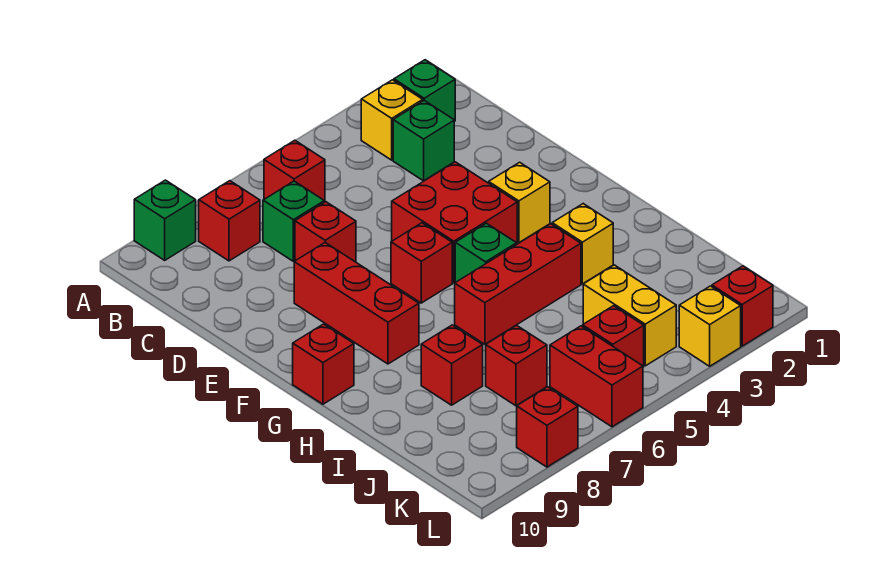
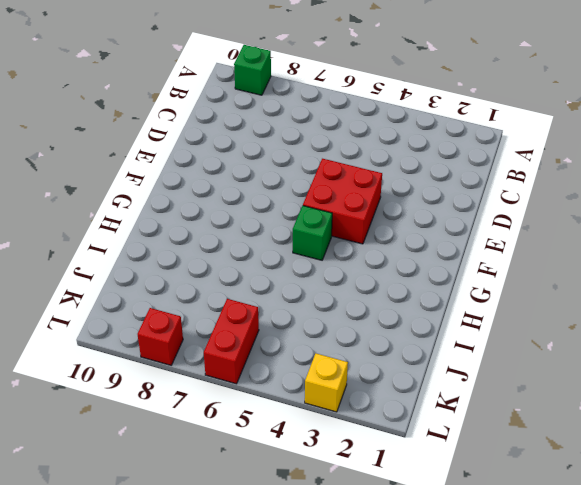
none -> green brick B2 level 1
none -> yellow brick B3 level 1
none -> red brick B6 level 1

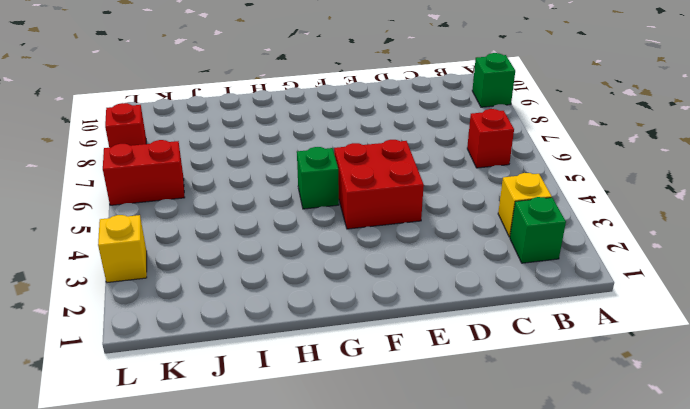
none -> red brick B8 level 1
none -> green brick C3 level 1
none -> green brick C7 level 1

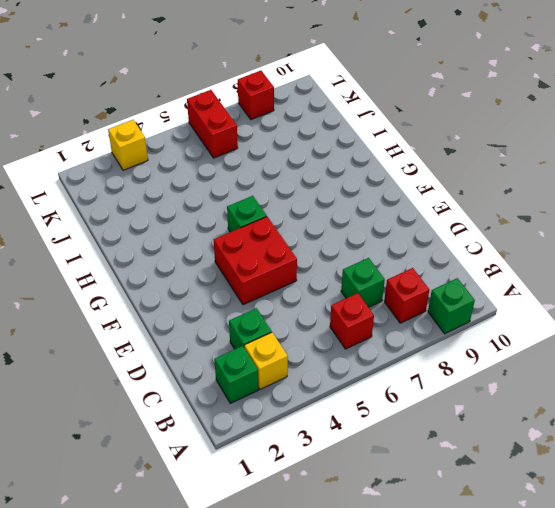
none -> red brick D7 level 1
none -> red brick E8:G8 level 1
none -> yellow brick F3 level 1

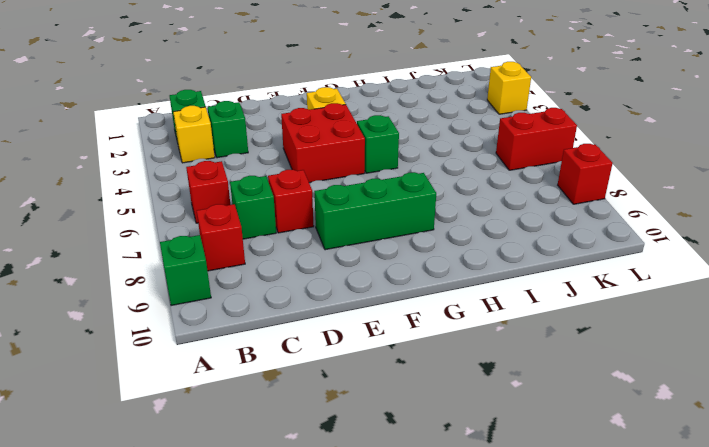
green brick E8:G8 level 1 -> red brick E8:G8 level 1
none -> red brick F6 level 1
none -> red brick G10 level 1
none -> yellow brick H3 level 1

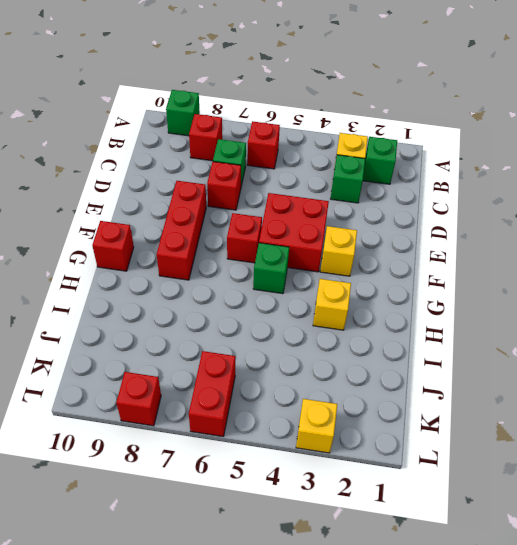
none -> red brick H4:H6 level 1
none -> red brick I8 level 1
none -> yellow brick J4:K4 level 1

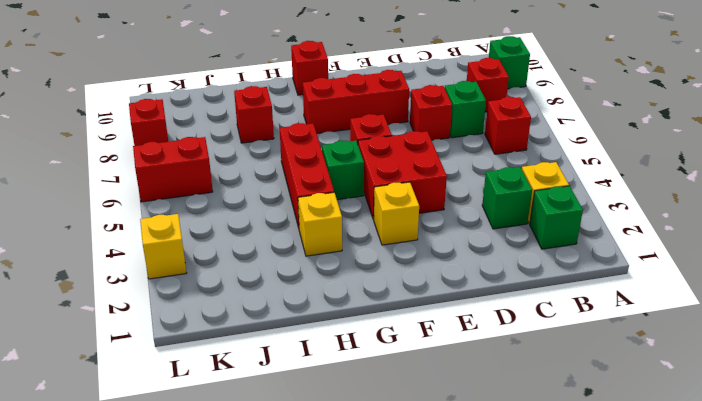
none -> yellow brick J4:K4 level 1
none -> red brick J7 level 1
none -> red brick K5 level 1

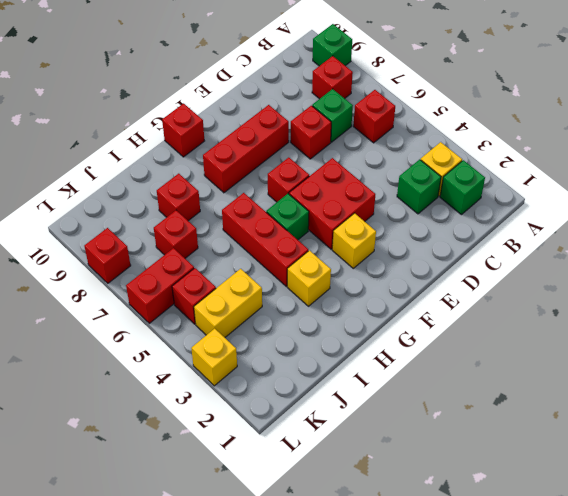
none -> red brick L2 level 1

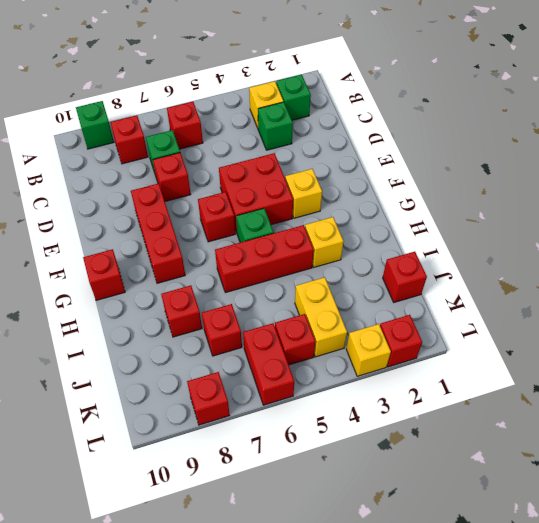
red brick J1 level 1 -> none

